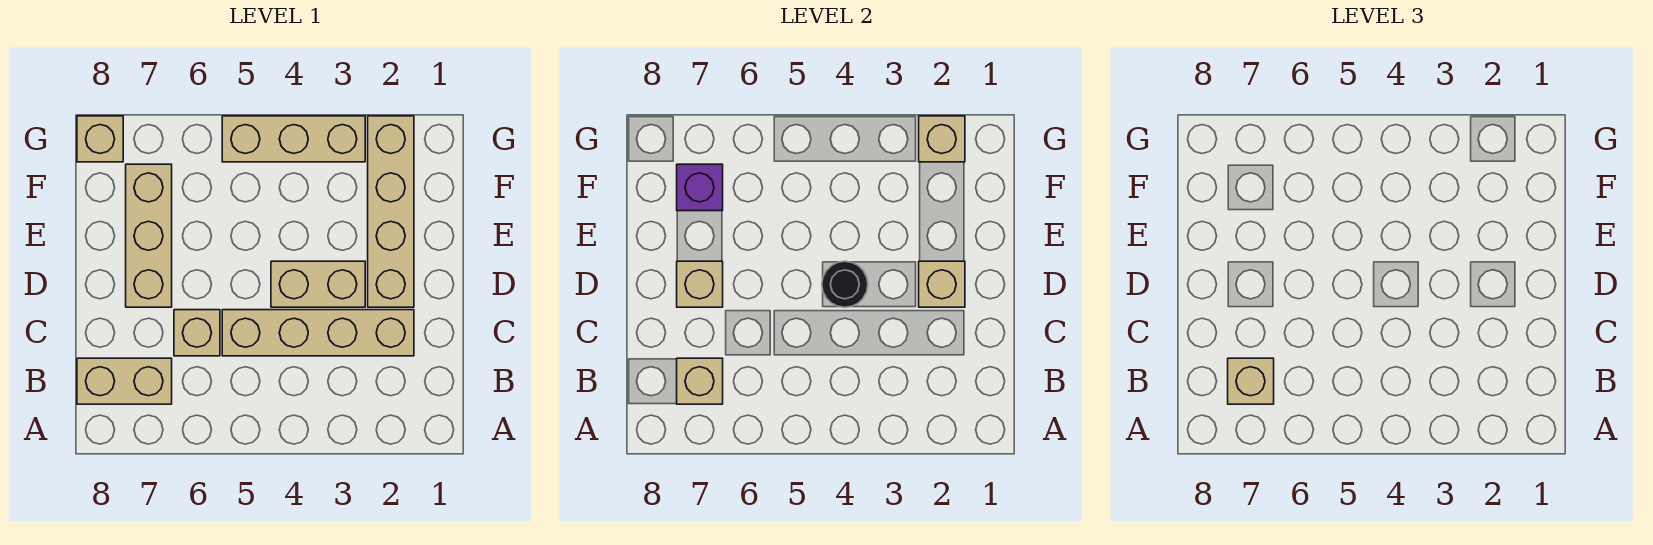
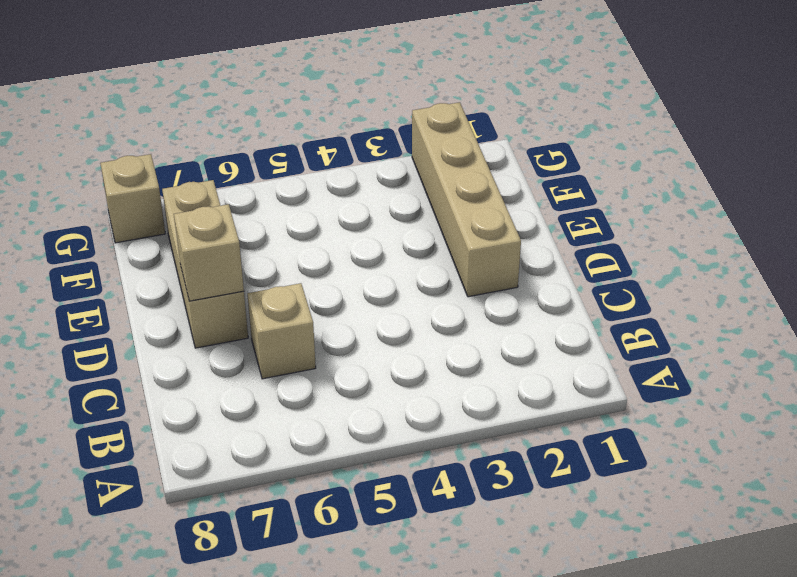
none -> tan brick B7:B8 level 1
none -> tan brick C2:C5 level 1
none -> tan brick D3:D4 level 1

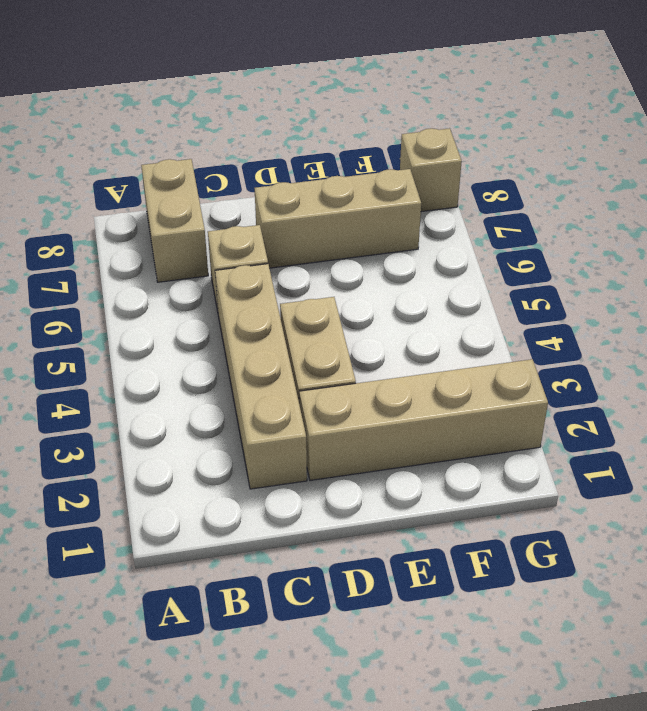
none -> tan brick G3:G5 level 1
none -> tan brick B7 level 2
none -> tan brick D2 level 2

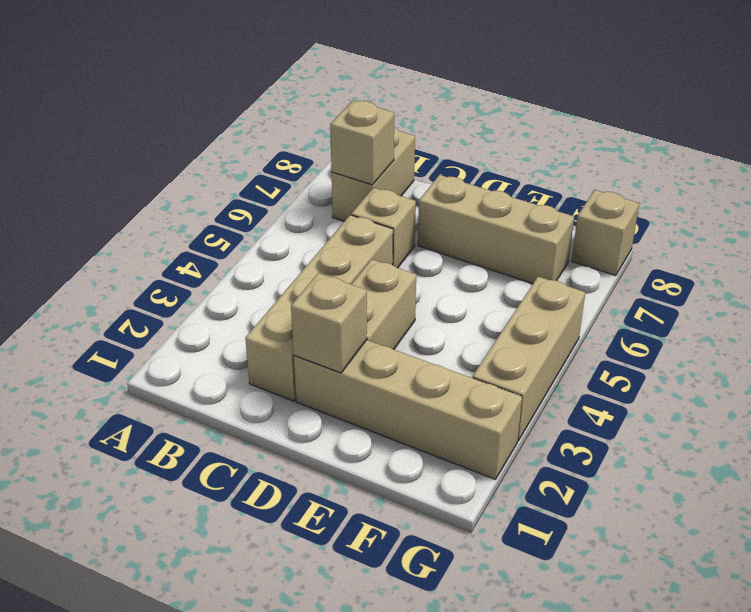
none -> black round brick D4 level 2
none -> tan brick D7 level 2
none -> purple brick F7 level 2

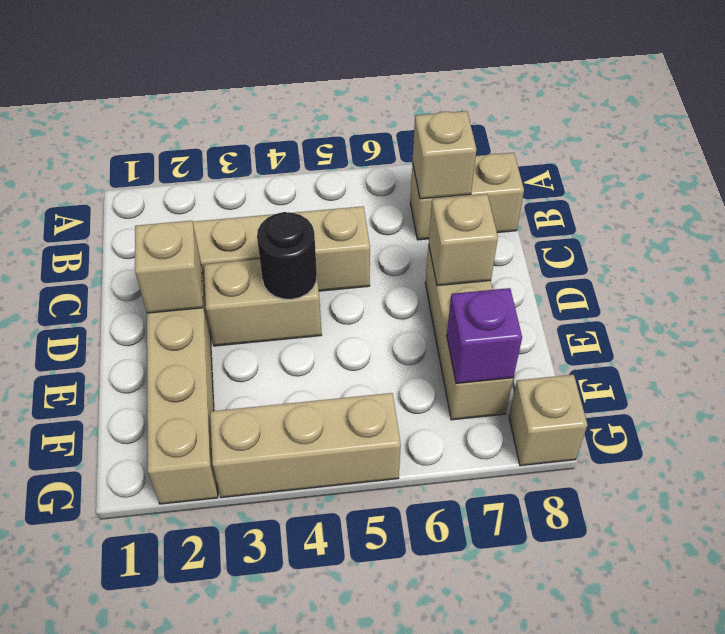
none -> tan brick C6 level 1
none -> tan brick G2 level 2
none -> tan brick B7 level 3

